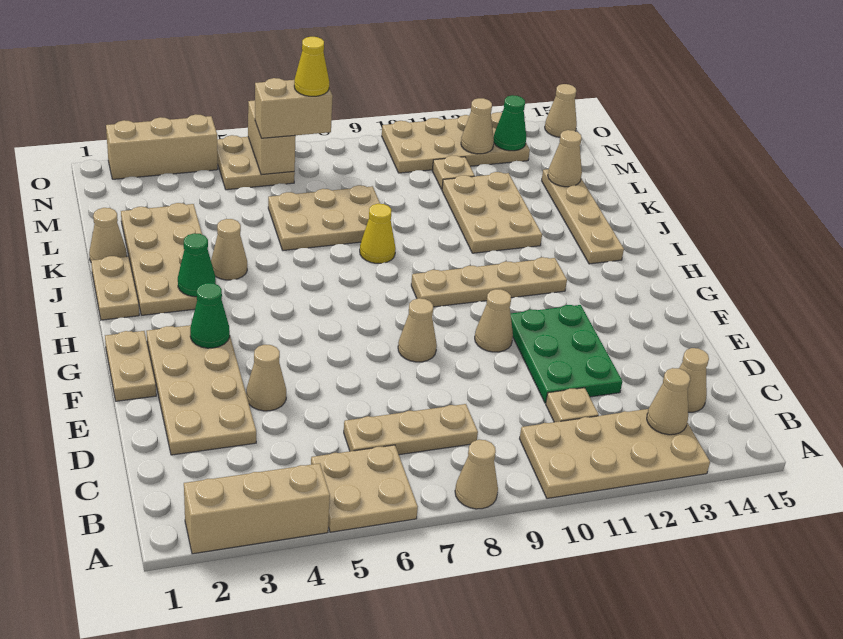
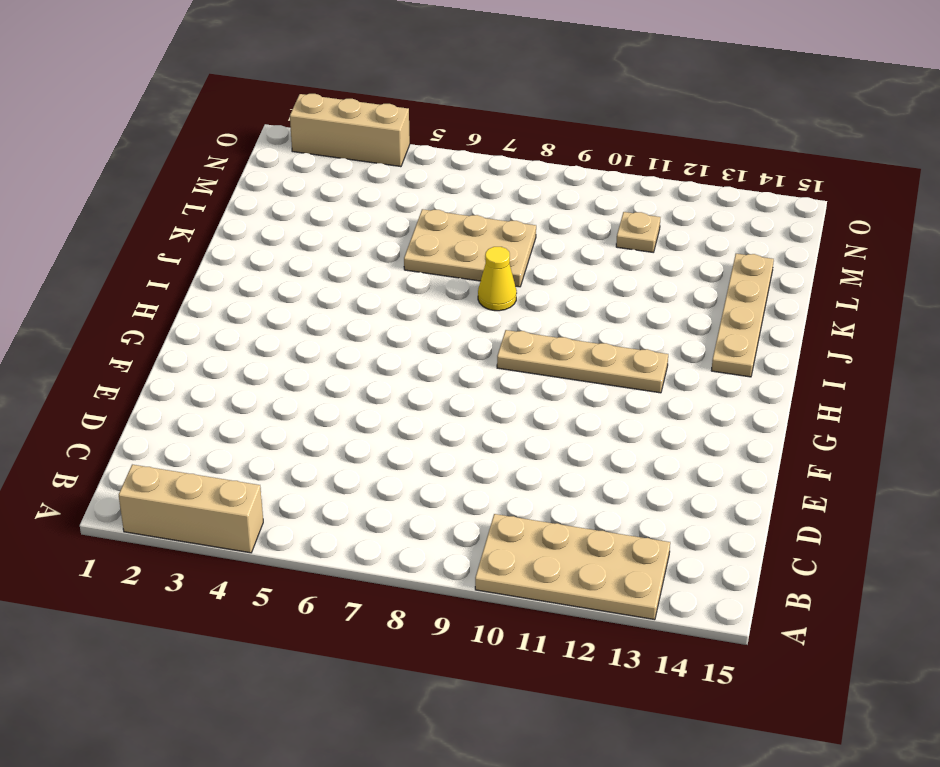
none -> tan plate A5:B6 level 1
none -> tan cone A8 level 1
none -> tan plate C6:C8 level 1
none -> tan plate C11 level 1

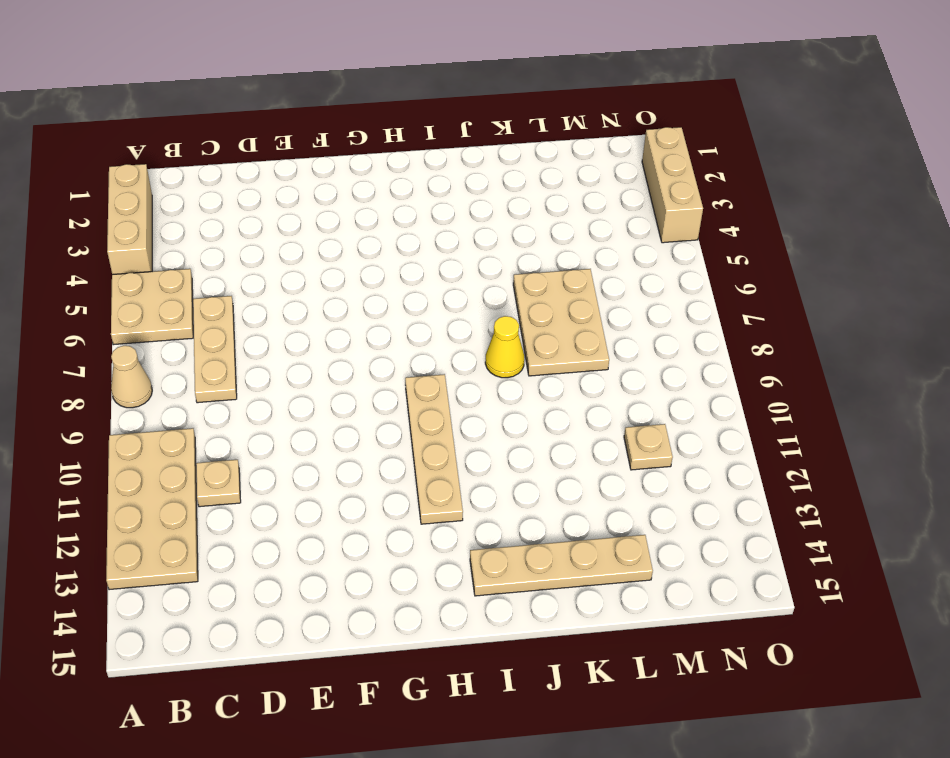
none -> tan cone C14 level 1
none -> tan plate D2:G3 level 1
none -> green plate D11:F12 level 1
none -> tan cone E4 level 1

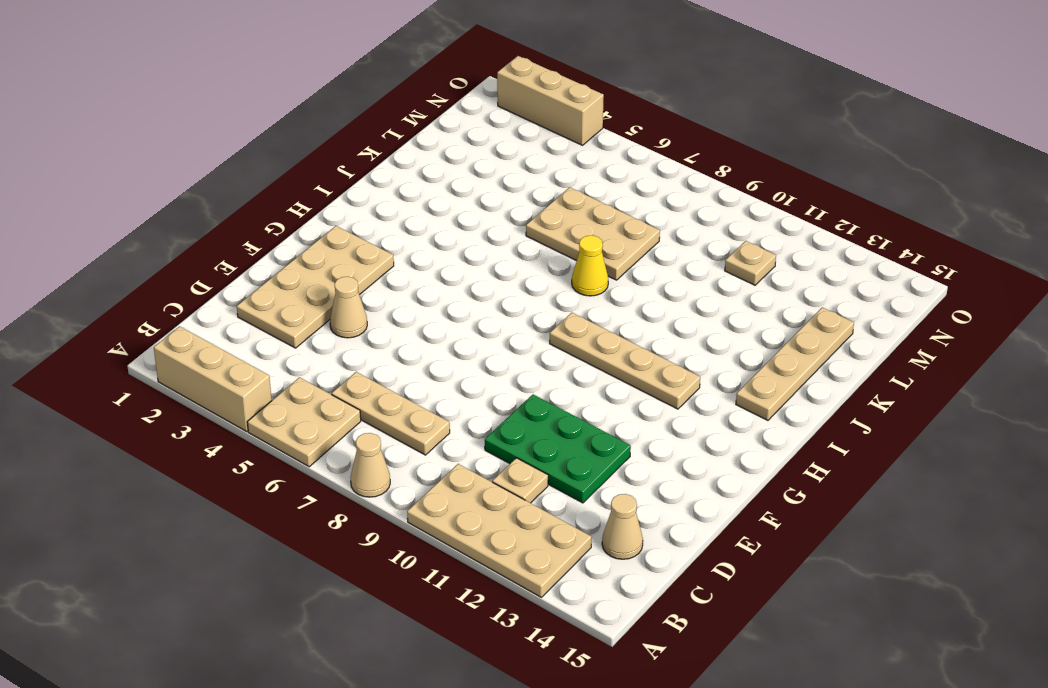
green plate D10:E12 level 1 -> green plate D11:F12 level 1
none -> tan plate F1:G1 level 1
none -> tan cone F8 level 1
none -> tan cone F10 level 1
none -> tan plate I1:J1 level 1

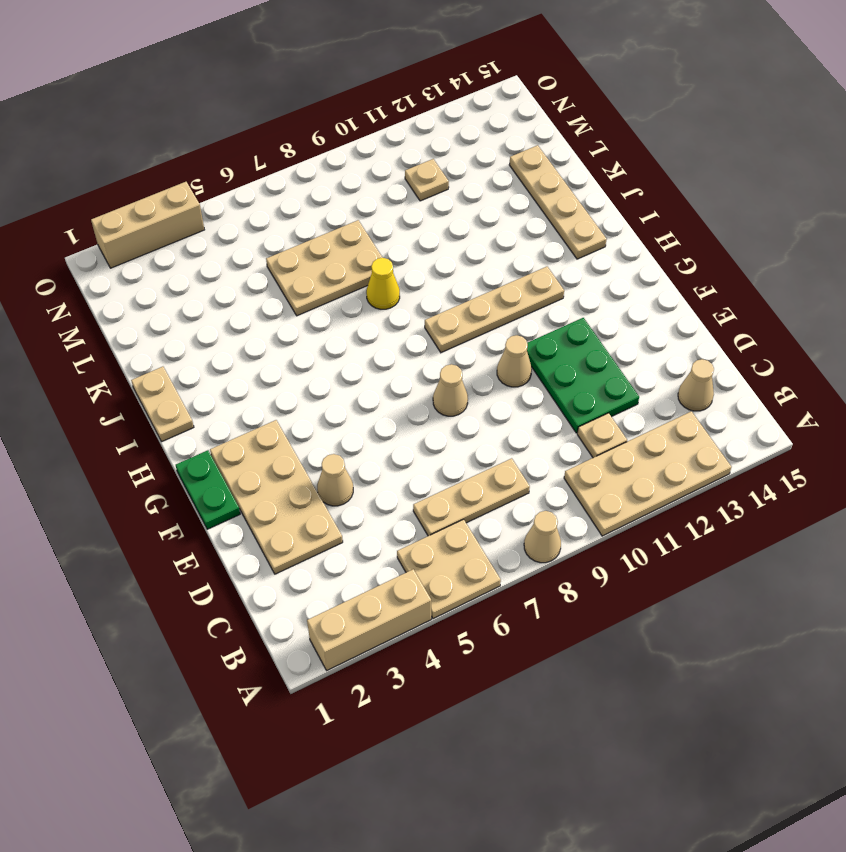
green plate F1:G1 level 1 -> tan plate F1:G1 level 1
none -> tan plate I2:L3 level 1
none -> tan cone J4 level 1
none -> tan plate J11:L12 level 1
none -> tan cone K1 level 1

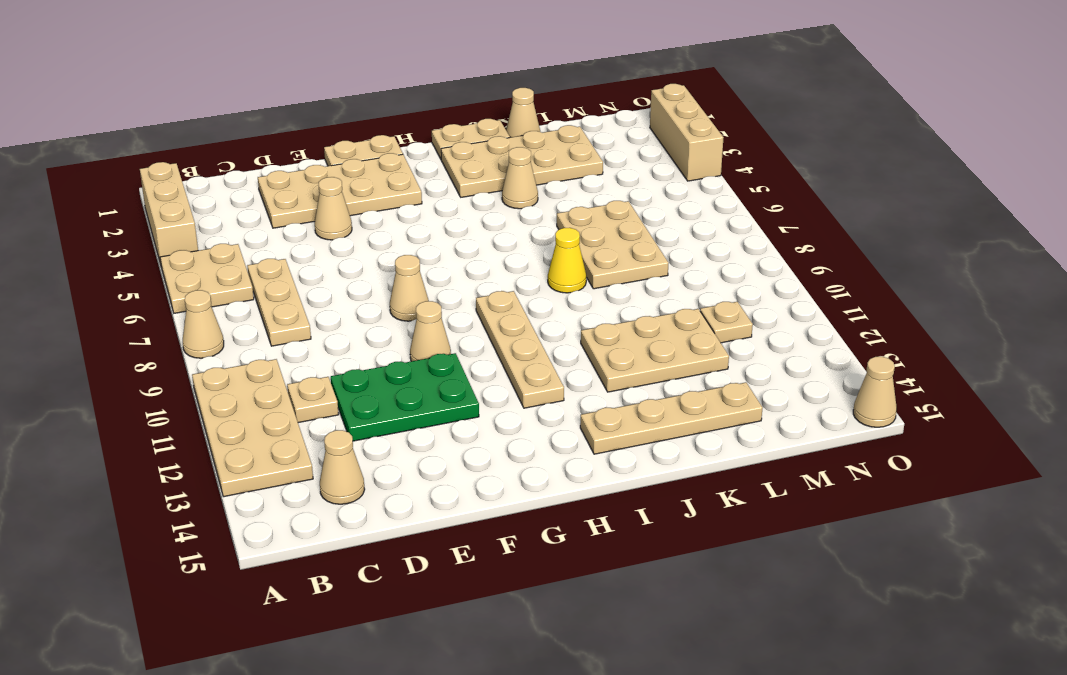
none -> tan plate N5:O6 level 1
none -> tan plate N10:O13 level 1
none -> tan cone B13 level 2
none -> green cone G3 level 2

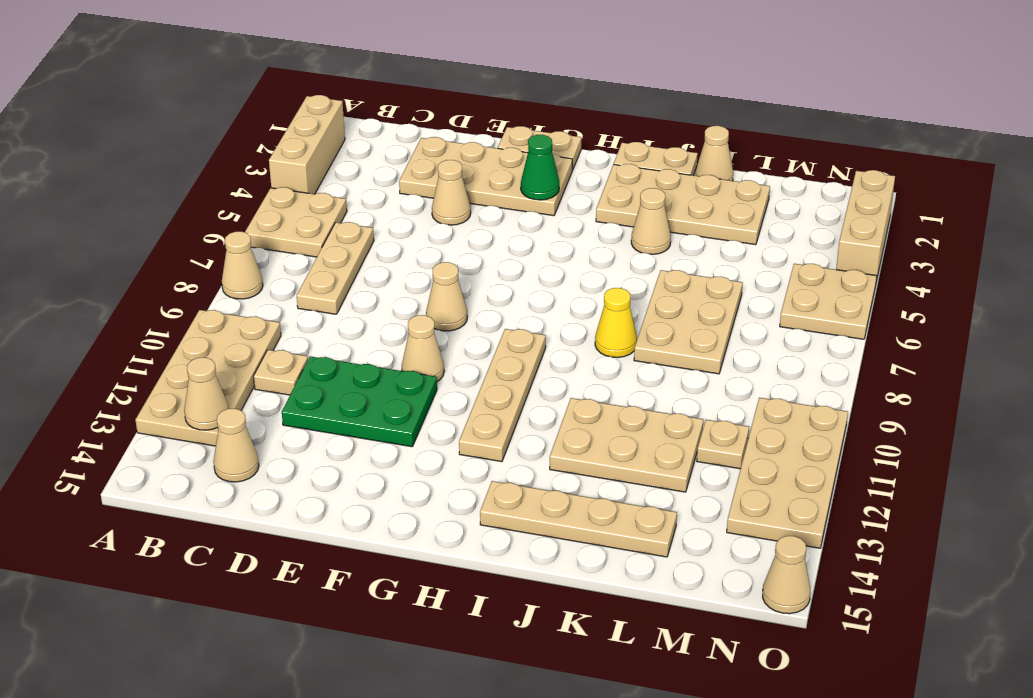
none -> green cone I3 level 2
none -> tan cone L14 level 2
none -> tan brick N6:O6 level 2
none -> tan cone N12 level 2

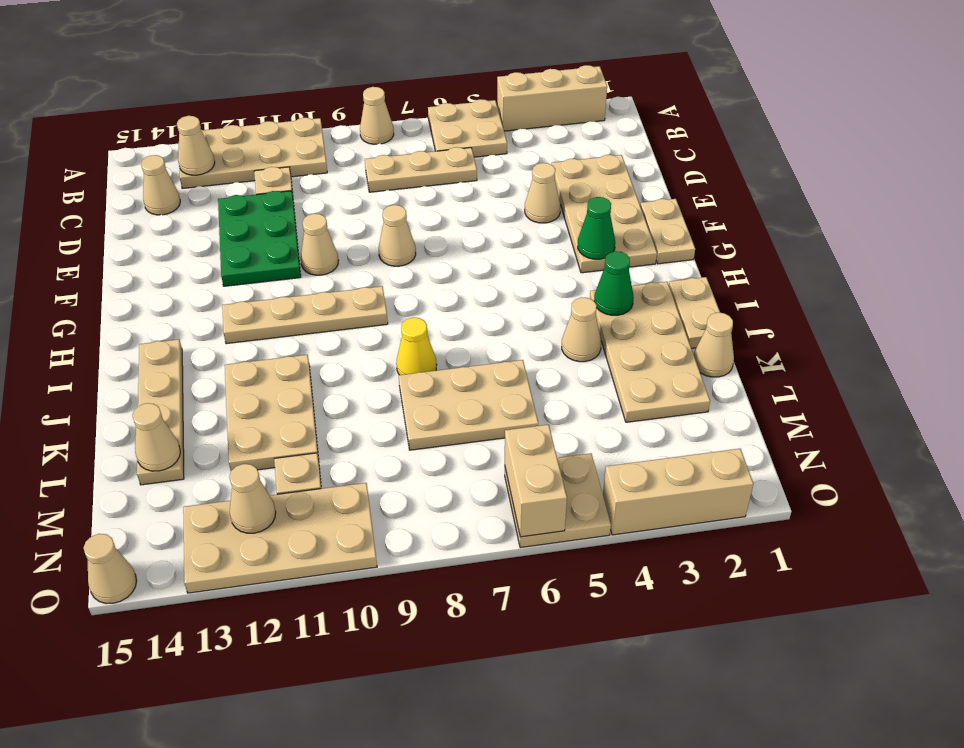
none -> green cone N13 level 2
none -> tan brick N6:N7 level 3
none -> yellow cone N7 level 4

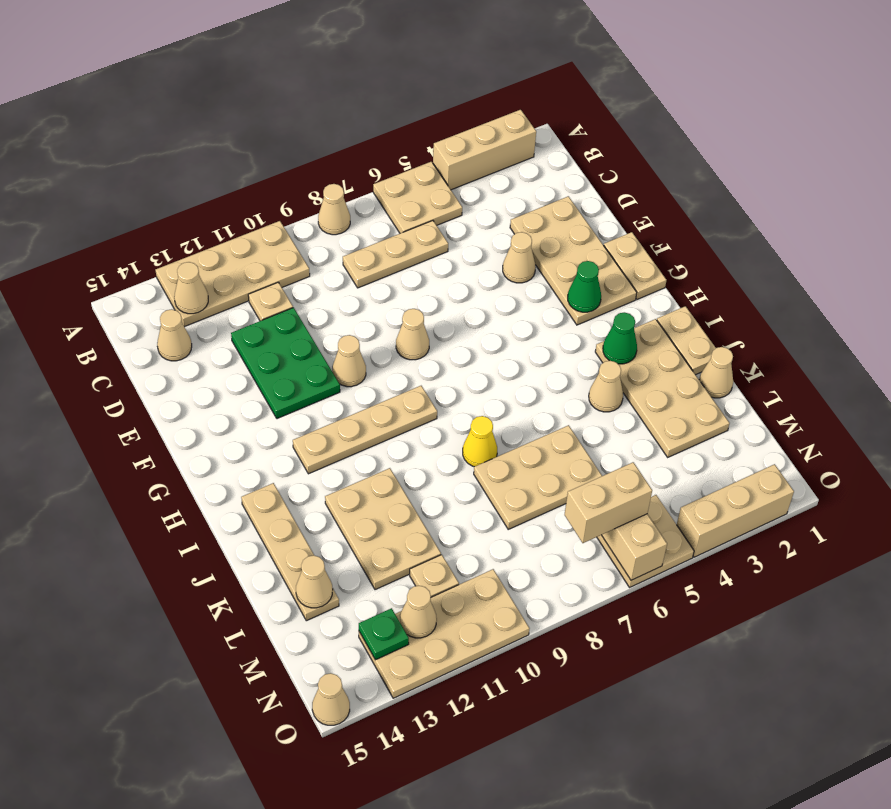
green plate N13 level 2 -> green cone N13 level 2
none -> yellow cone N7 level 4

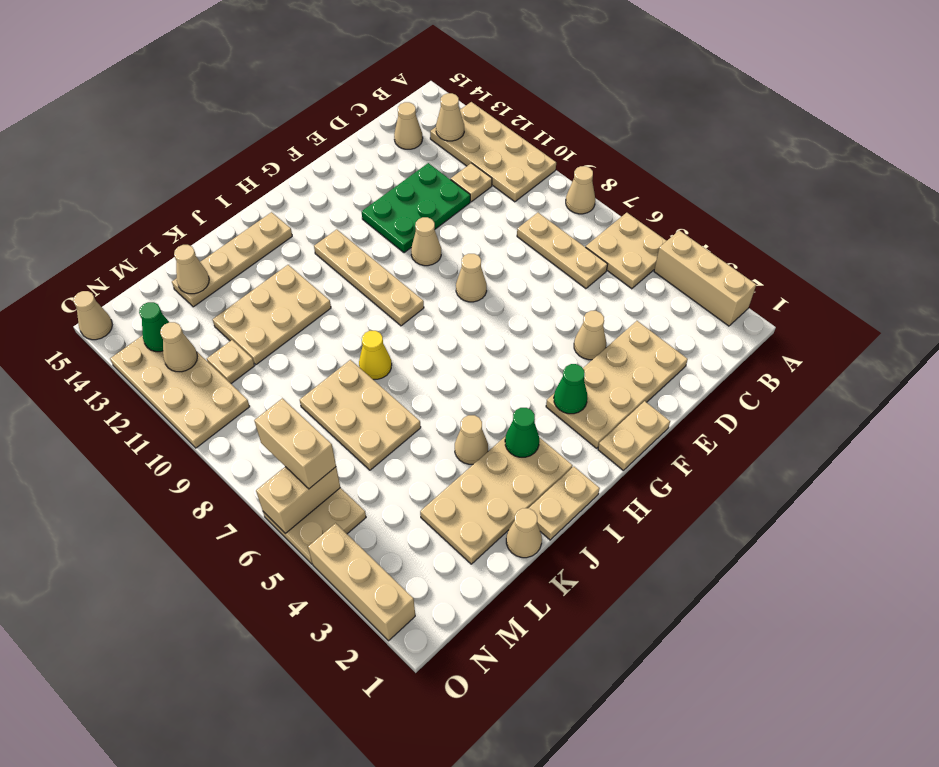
none -> yellow cone N7 level 4

